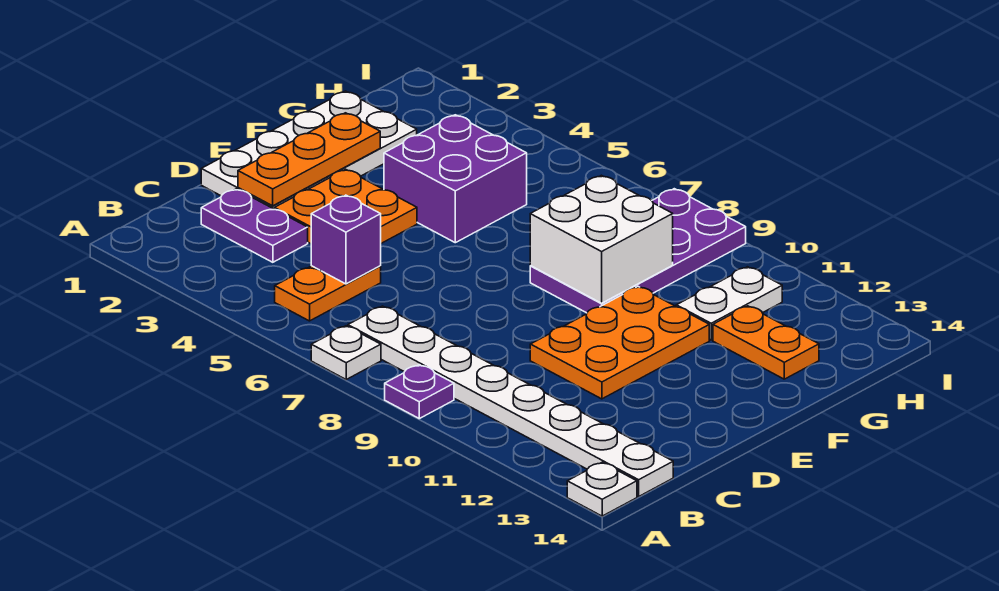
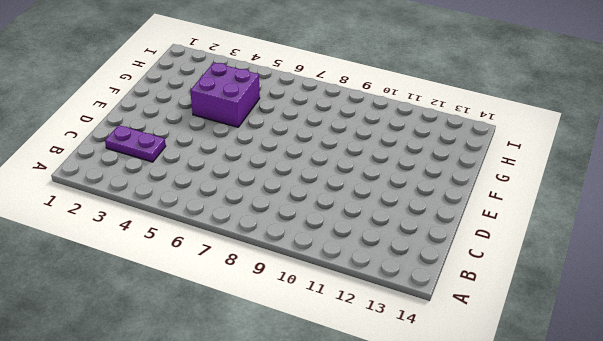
none -> white plate A7 level 1
none -> purple plate A9 level 1
none -> white plate A14 level 1

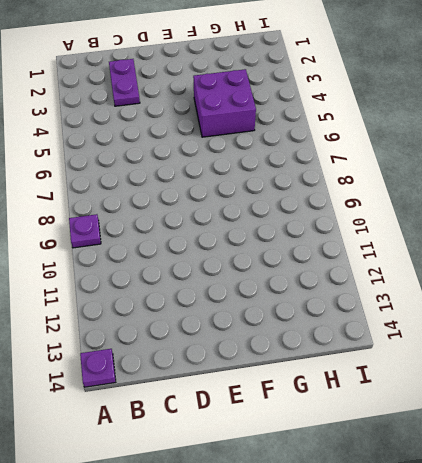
purple plate A14 level 1 -> white plate A14 level 1
none -> white plate A7 level 1
none -> orange plate B5:C5 level 1
none -> white plate B7:B14 level 1

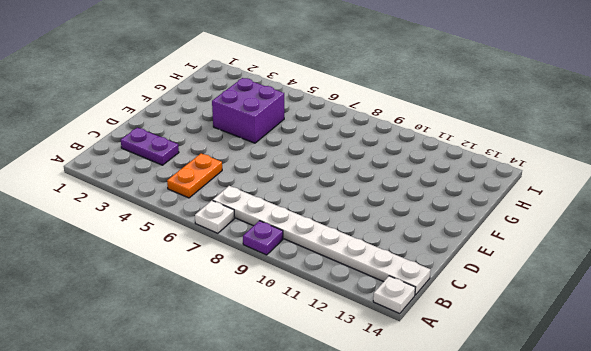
none -> white plate D1:G2 level 1
none -> orange plate D3:E4 level 1
none -> orange plate D10:F11 level 1

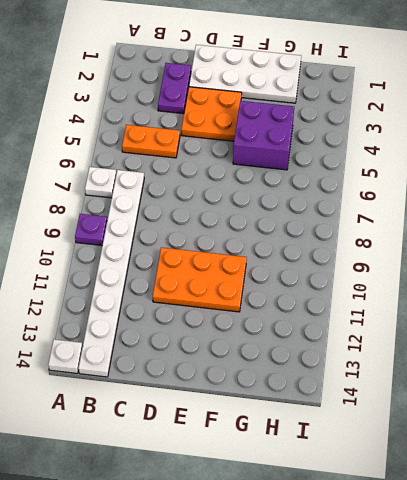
none -> purple plate F8:I9 level 1
none -> white plate G11:H11 level 1
none -> orange plate G12:G13 level 1

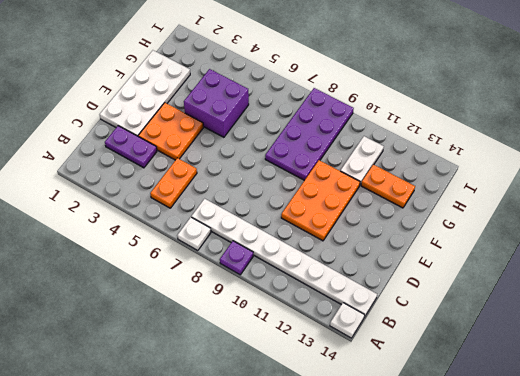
none -> purple brick C5 level 2
none -> orange plate D2:F2 level 2
none -> white brick F8:G9 level 2

